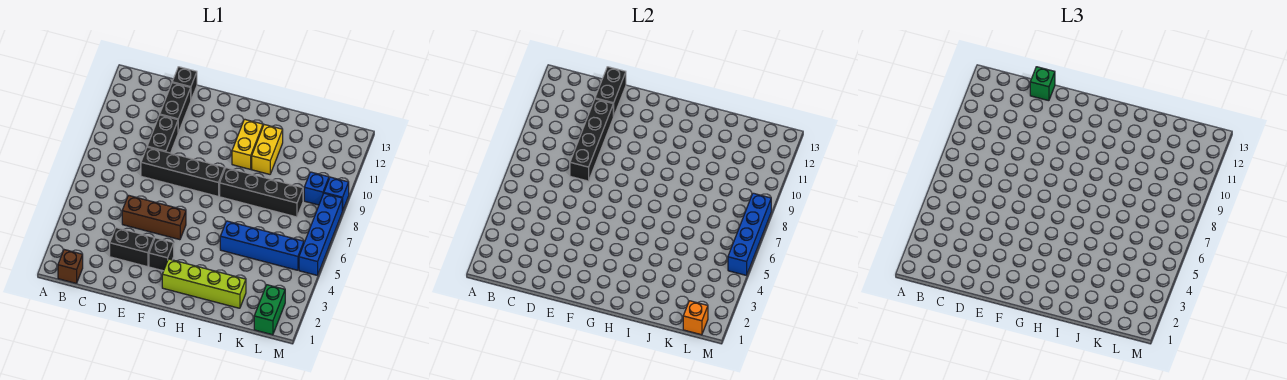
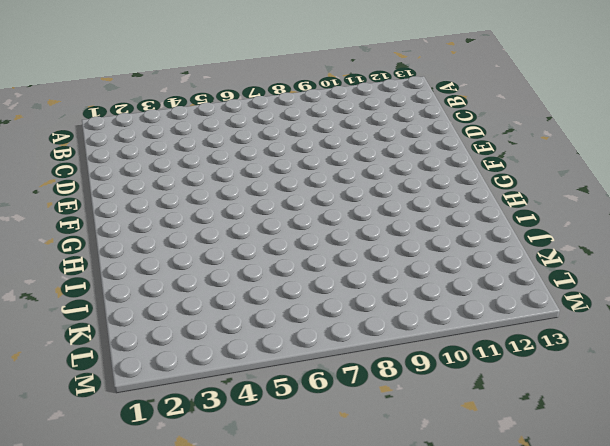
none -> brown brick B1 level 1
none -> black brick D3:E3 level 1
none -> brown brick D5:F5 level 1

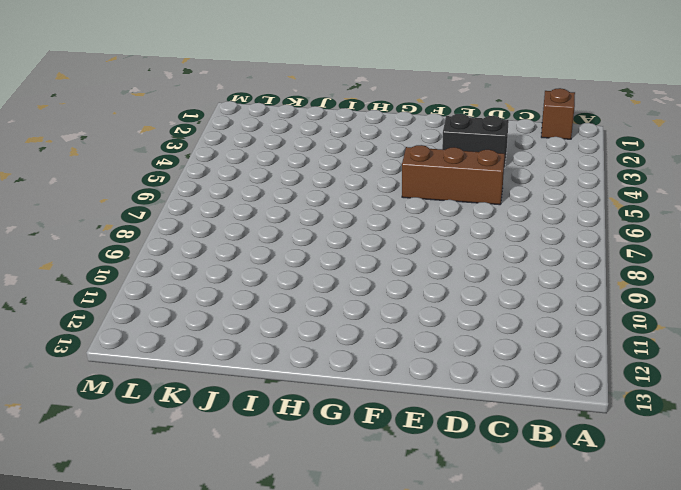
none -> black brick D8:G8 level 1
none -> black brick D9:D10 level 1
none -> black brick D11:D12 level 1

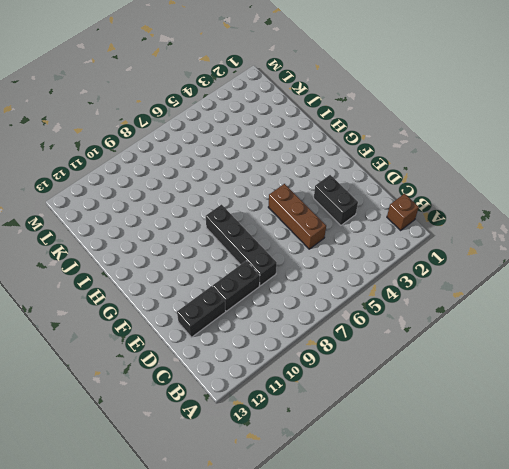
none -> black brick D13 level 1
none -> black brick F3 level 1
none -> lime brick G2:J2 level 1

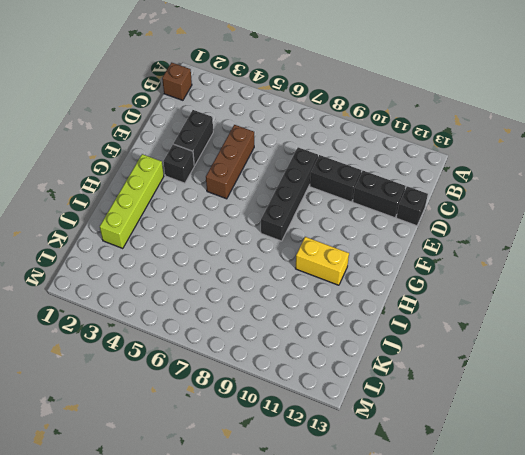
none -> black brick H8:K8 level 1
none -> blue brick I5:L5 level 1
none -> yellow brick I10:I11 level 1

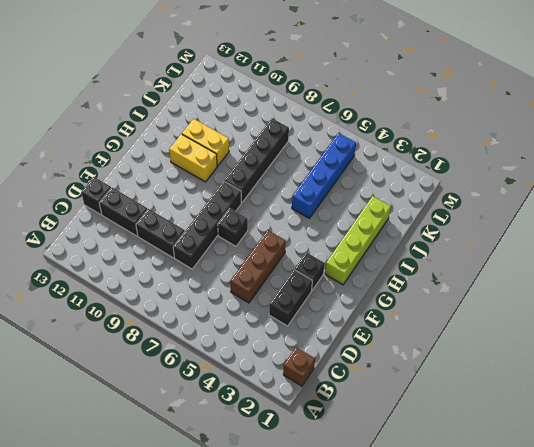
black brick F7 level 1 -> none
none -> green brick L1:L2 level 1
none -> blue brick L9 level 1
none -> blue brick M5:M8 level 1

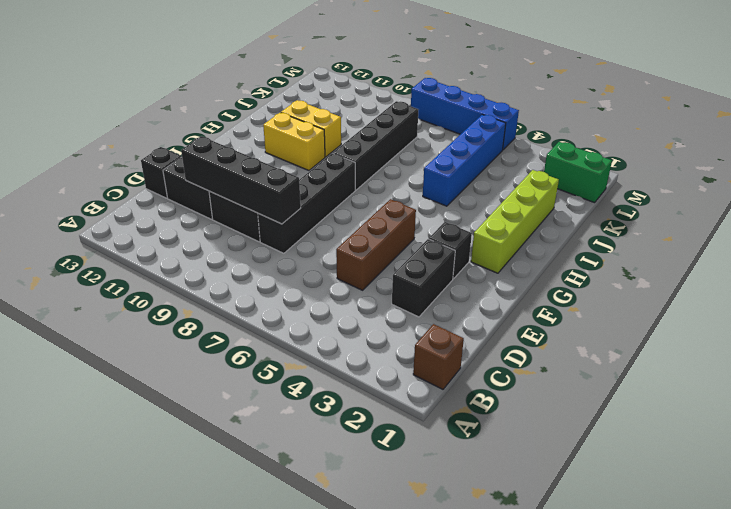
none -> blue brick L9 level 1
none -> blue brick M9 level 1
none -> black brick D12:D13 level 2

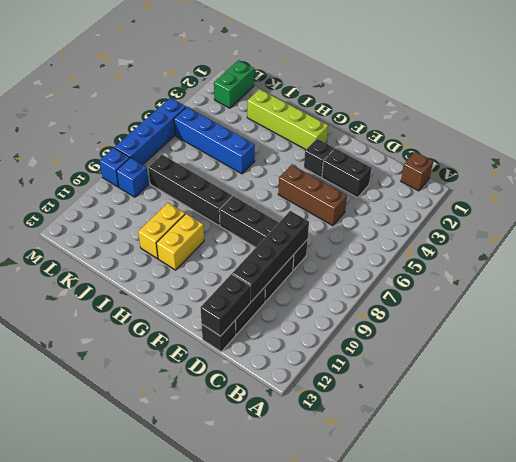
none -> orange brick L1 level 2
none -> blue brick M5:M8 level 2
none -> green brick D13 level 3

